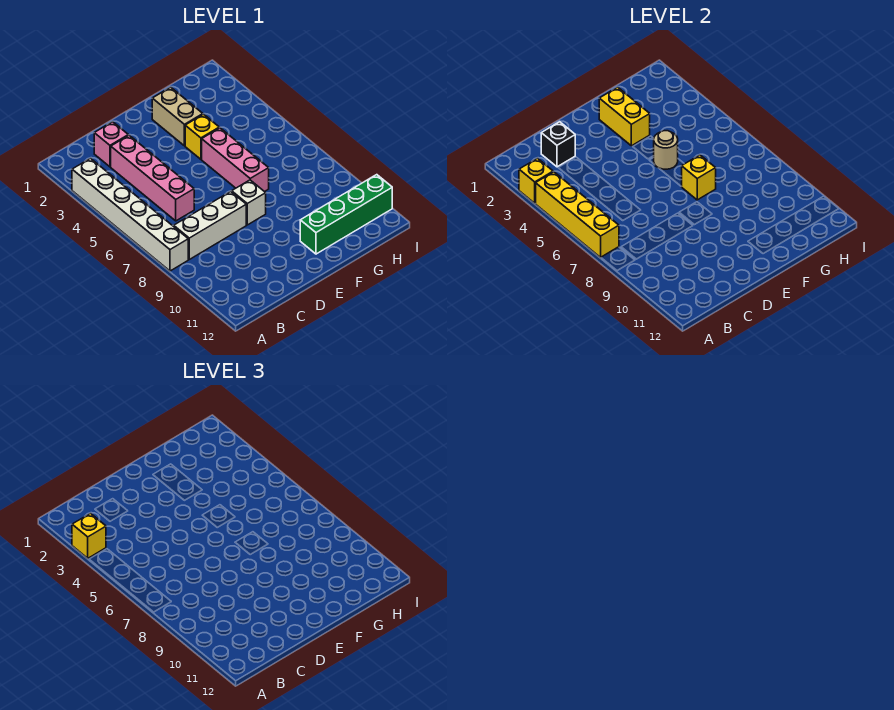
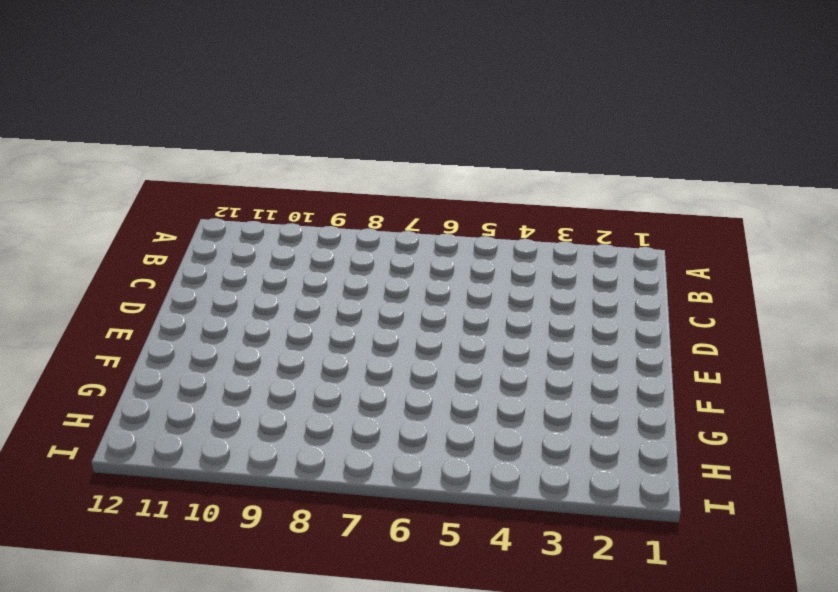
none -> white brick A3:A8 level 1
none -> white brick B8:D8 level 1
none -> pink brick C2 level 1

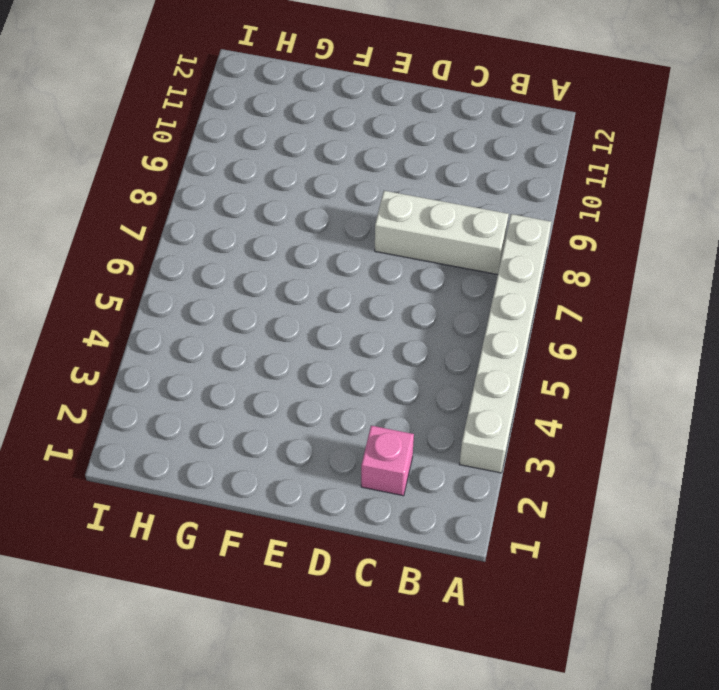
none -> pink brick C3:C6 level 1
none -> white brick E8 level 1
none -> tan brick F2:F3 level 1

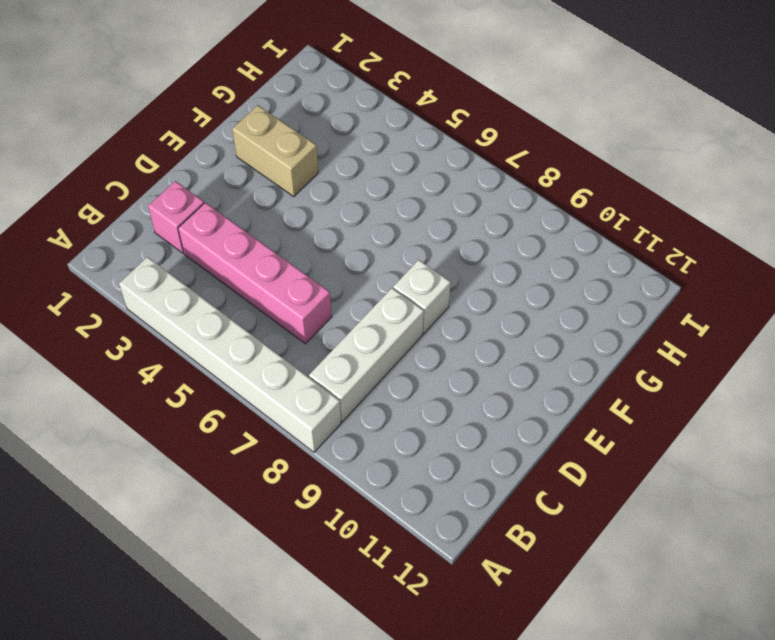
none -> yellow brick F4 level 1
none -> pink brick F5:F7 level 1
none -> green brick F11:I11 level 1

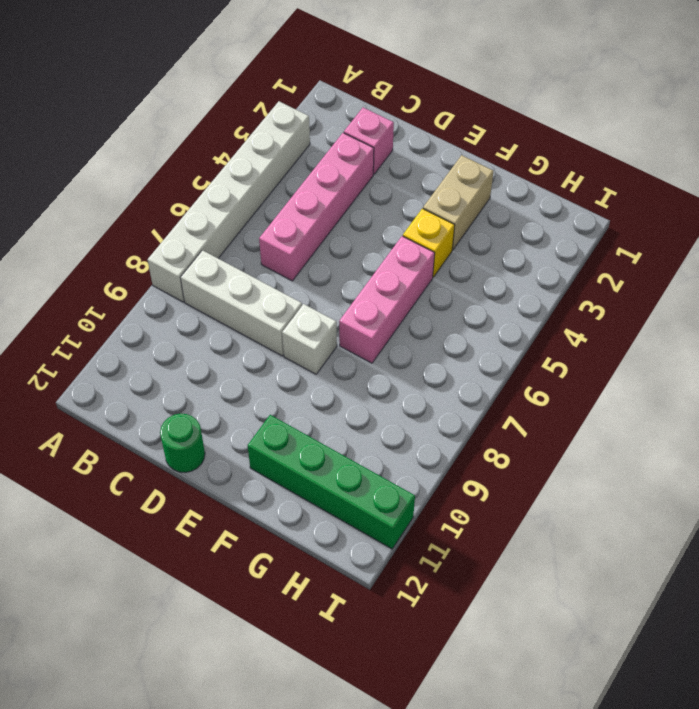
green round brick D12 level 1 -> none
none -> yellow brick A3 level 2
none -> yellow brick A4:A7 level 2
none -> black brick C2 level 2

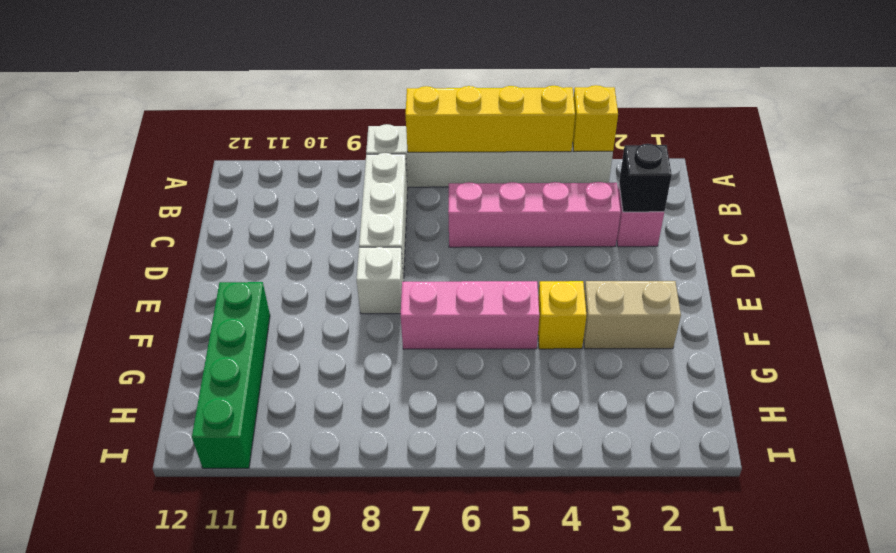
none -> yellow brick F2:F3 level 2
none -> tan round brick F5 level 2
none -> yellow brick F7 level 2

